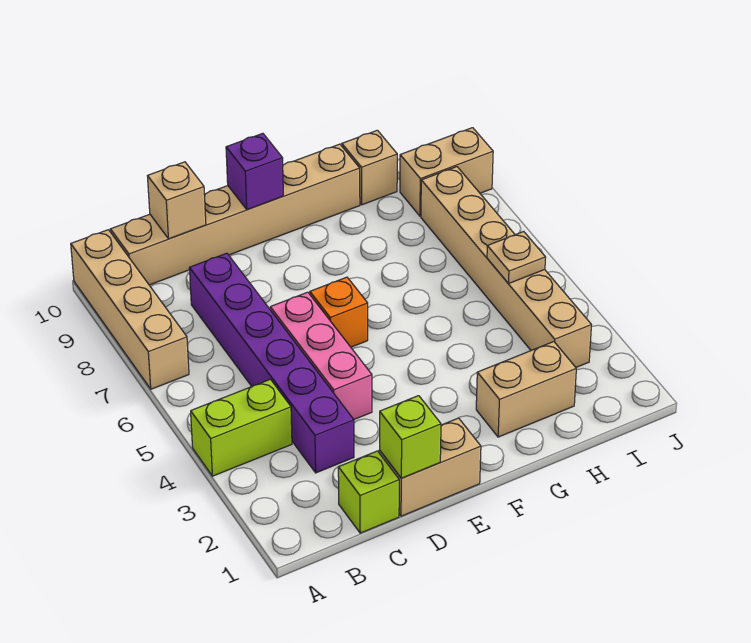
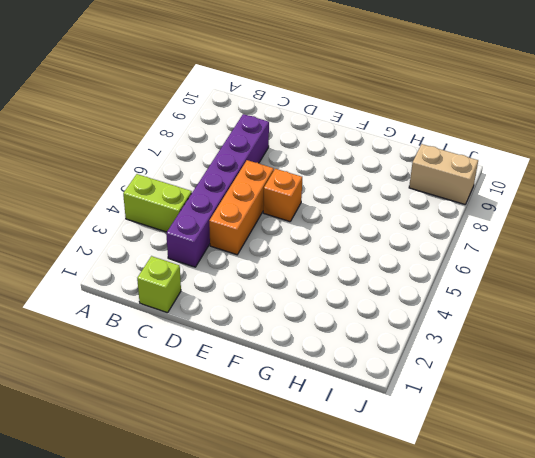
orange brick D4:D6 level 1 -> pink brick D4:D6 level 1
none -> tan brick A7:A10 level 1
none -> tan brick B10:G10 level 1
none -> tan brick D1:E1 level 1

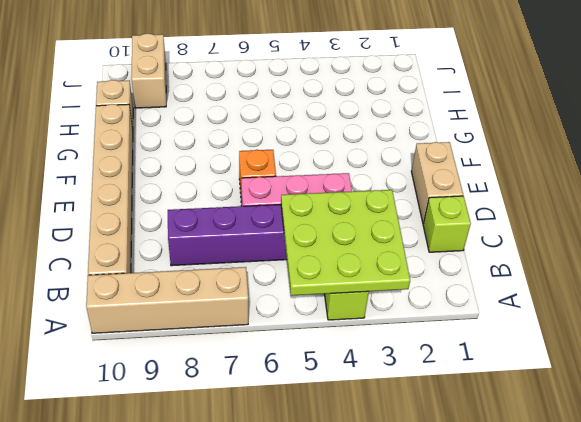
lime plate A3:C5 level 2 -> none
none -> tan brick G2:H2 level 1
none -> tan brick I3:I8 level 1
none -> tan brick C10 level 2

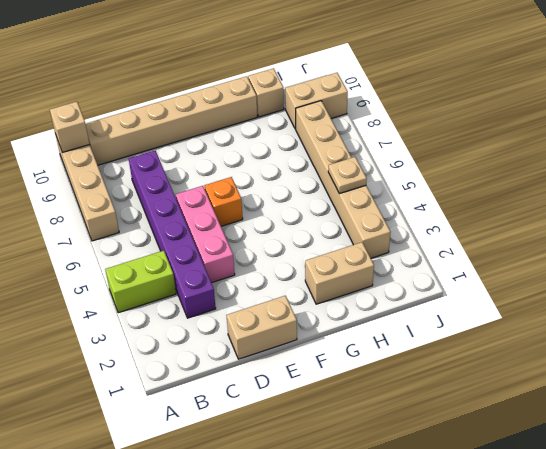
tan brick A10 level 2 -> tan brick C10 level 2
none -> lime brick C1 level 1
none -> lime brick D1 level 2
none -> purple brick E10 level 2

